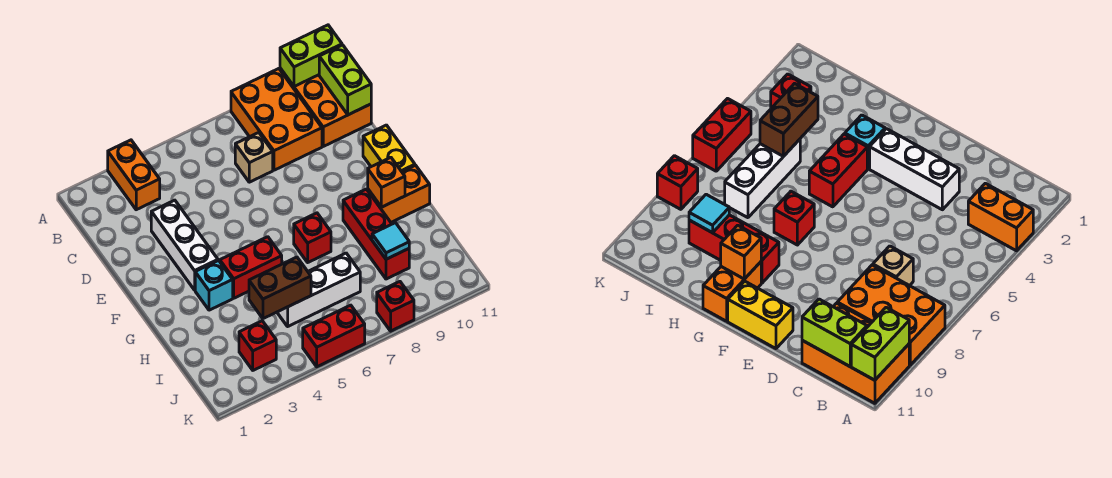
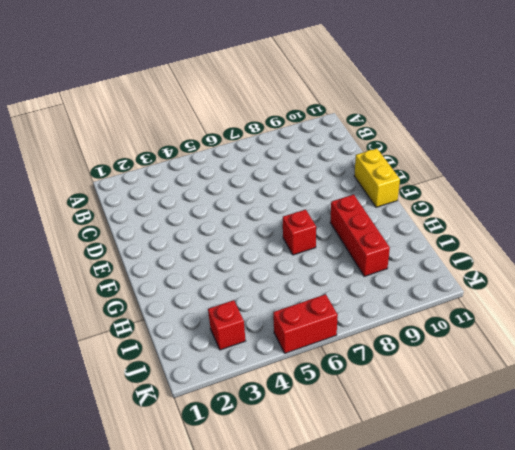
none -> orange brick A3:B3 level 1
none -> orange brick A8:C9 level 1
none -> orange brick A10:C11 level 1

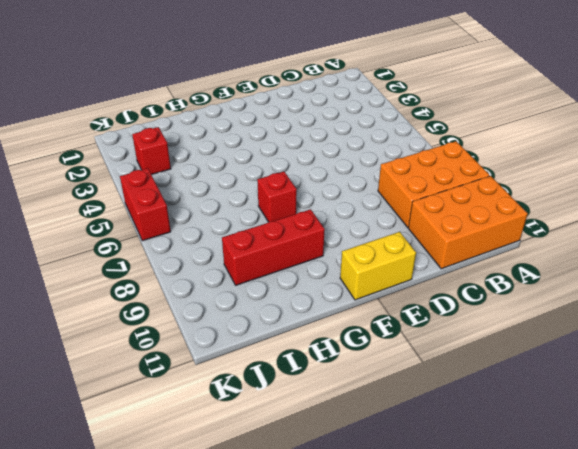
none -> orange brick A3:B3 level 1
none -> tan brick C7 level 1
none -> white brick D3:F3 level 1

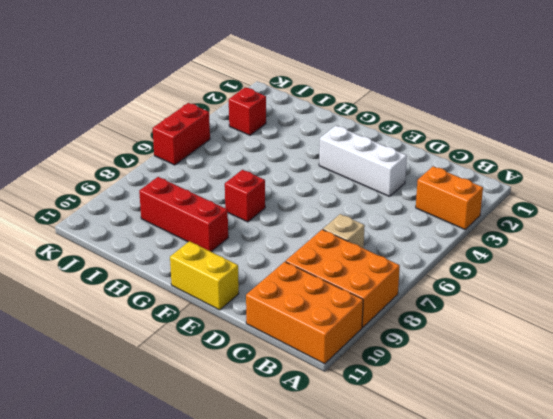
none -> cyan brick G3 level 1
none -> red brick G4:G5 level 1
none -> orange brick G10:G11 level 1

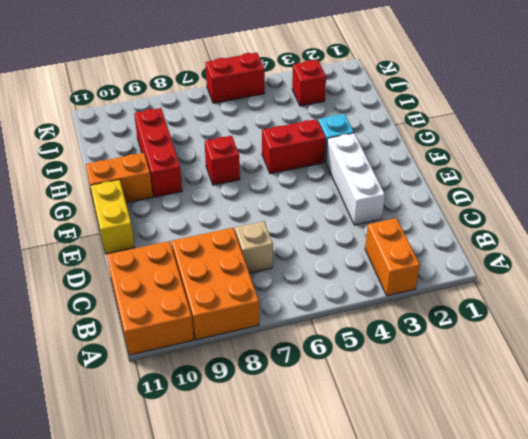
none -> white brick I5:I7 level 1
none -> red brick K8 level 1
none -> lime brick A10:A11 level 2

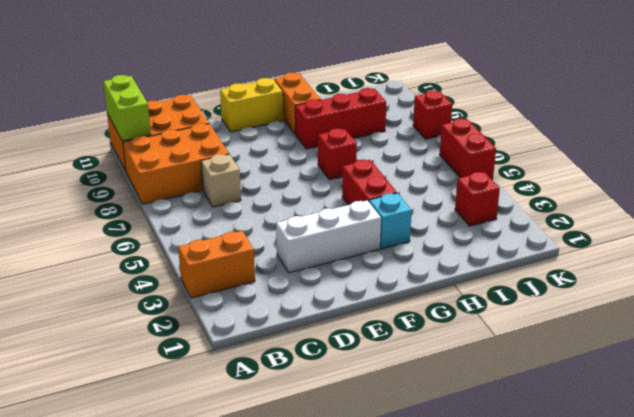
none -> white brick I5:I7 level 1
none -> lime brick B11:C11 level 2
none -> orange brick G10 level 2

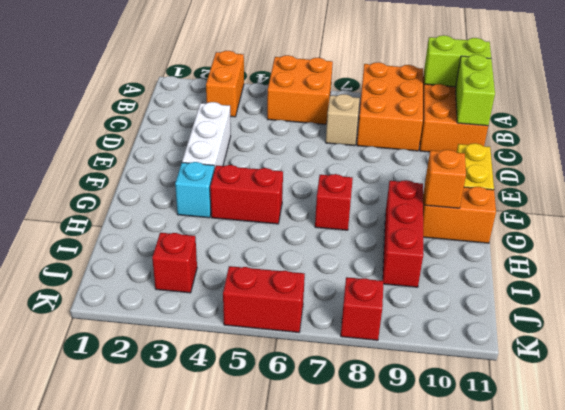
orange brick A5:B6 level 1 -> none
none -> white brick I5:I7 level 1
none -> brown brick I4:I5 level 2
none -> cyan tile I9 level 2

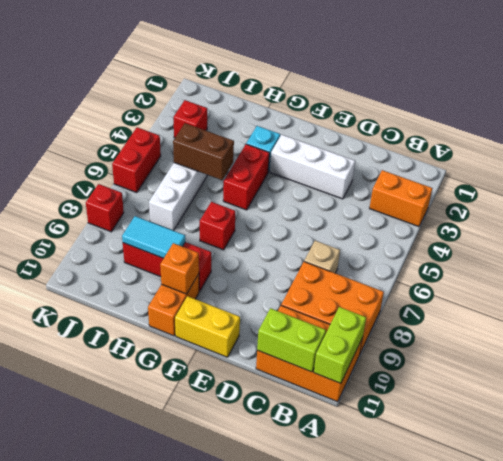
brown brick H5:I5 level 2 -> brown brick I4:I5 level 2
cyan tile H9:I9 level 2 -> cyan tile I9 level 2

